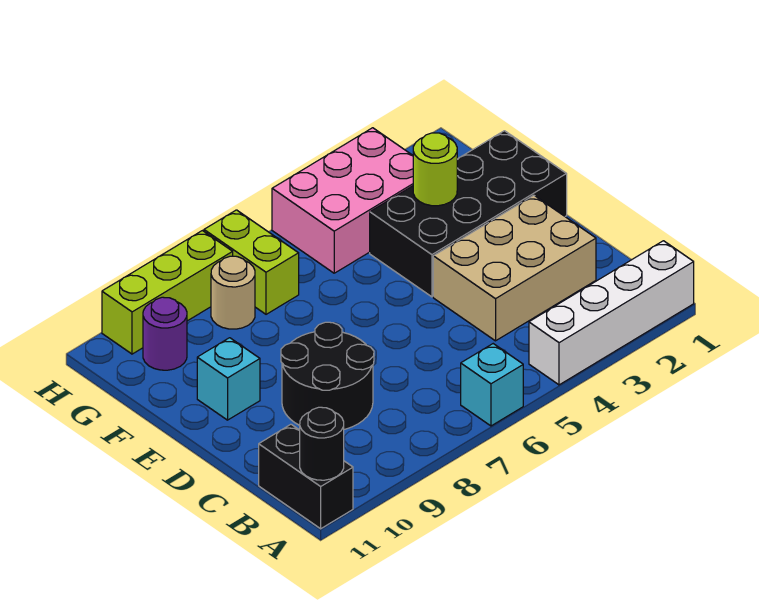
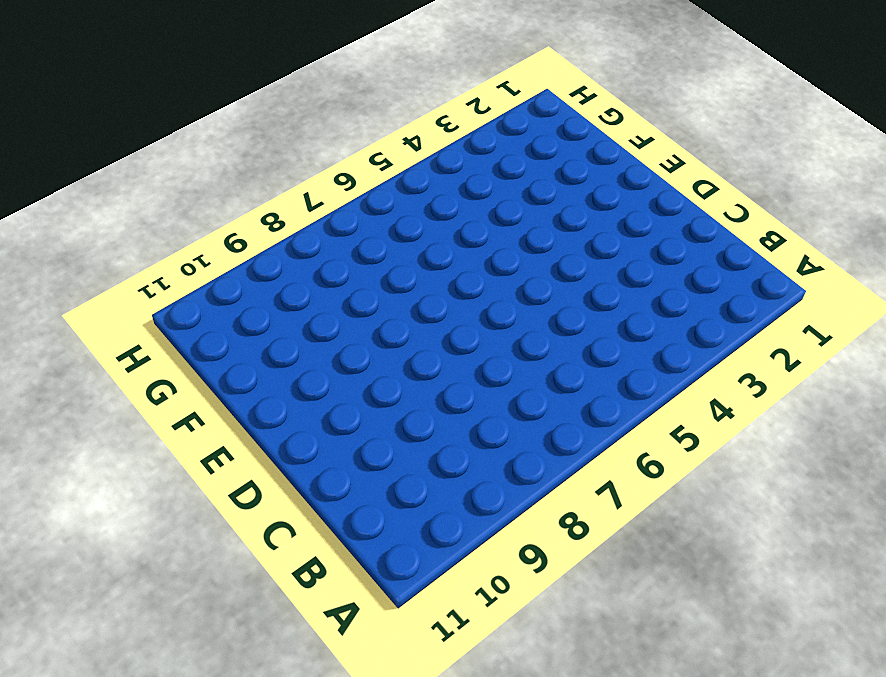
none -> white brick A1:A4 level 1
none -> cyan brick A6 level 1
none -> black brick A11:B11 level 1

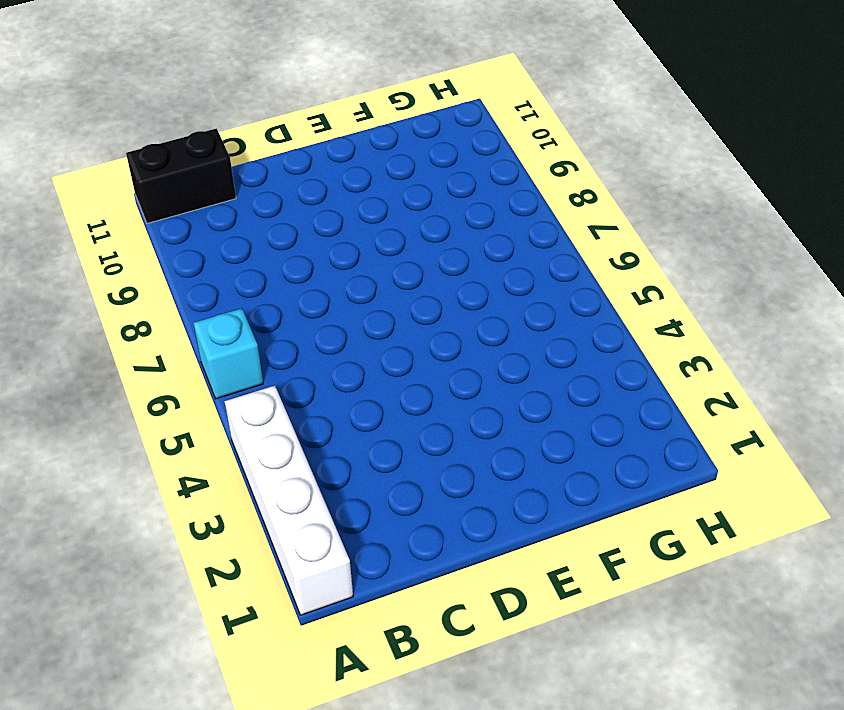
none -> tan brick C2:D4 level 1
none -> black round brick C8:D9 level 1
none -> black brick E1:F4 level 1

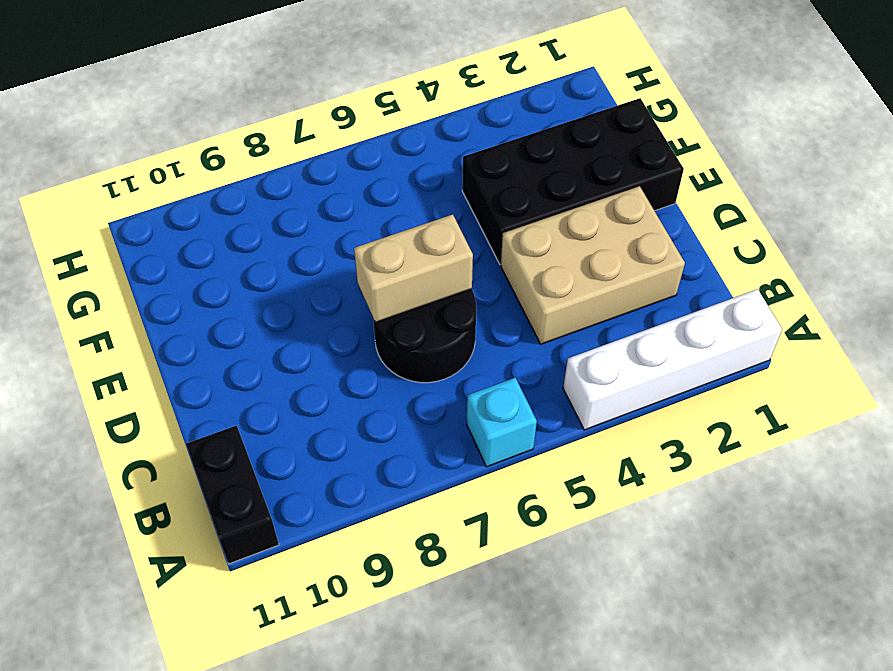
black round brick C6:D7 level 1 -> black round brick C8:D9 level 1
tan brick D6:D7 level 2 -> none
none -> cyan brick E10 level 1
none -> pink brick G3:H5 level 1
none -> lime brick G7:H7 level 1

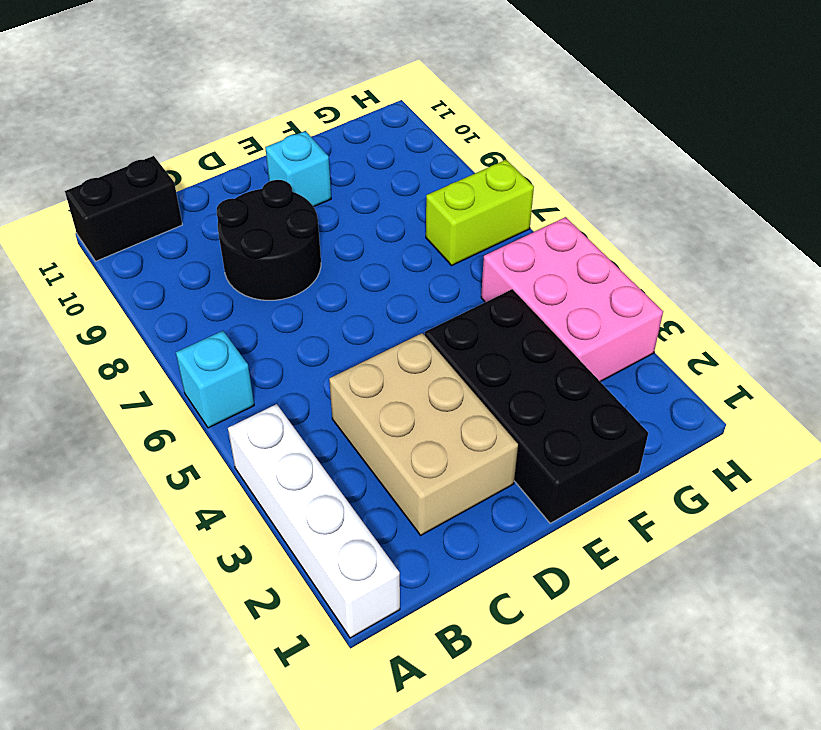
none -> tan round brick G8 level 1
none -> purple round brick G10 level 1
none -> lime brick H8:H10 level 1

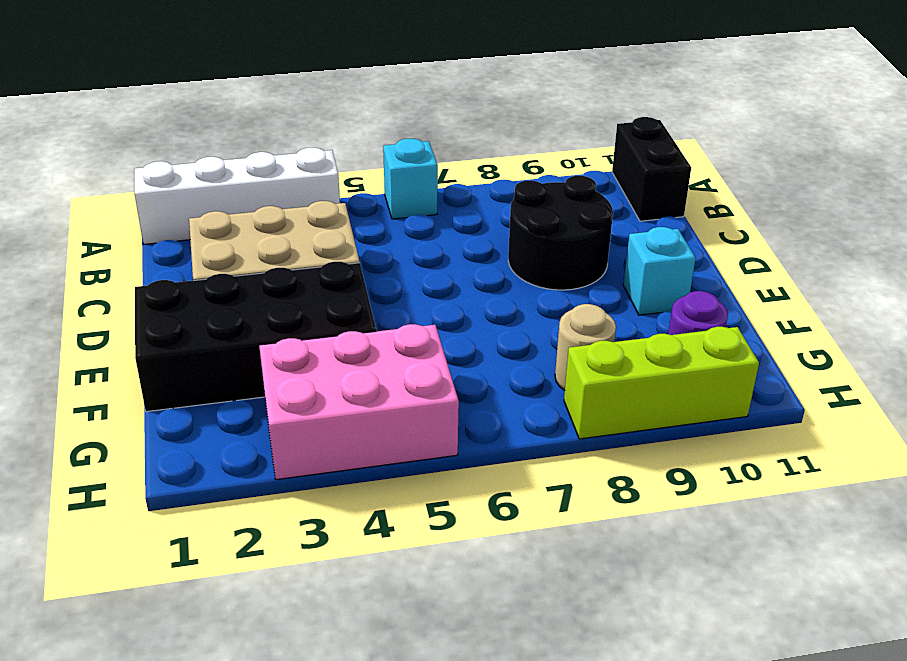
none -> lime brick G7:H7 level 1
none -> black round brick A11 level 2
none -> lime round brick F3 level 2

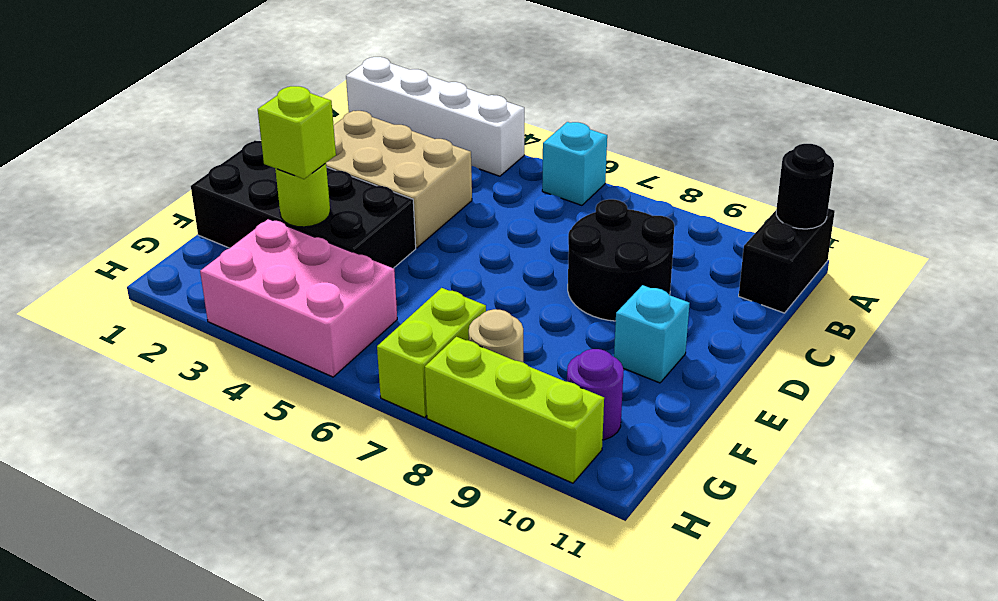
lime brick F3 level 3 -> none

